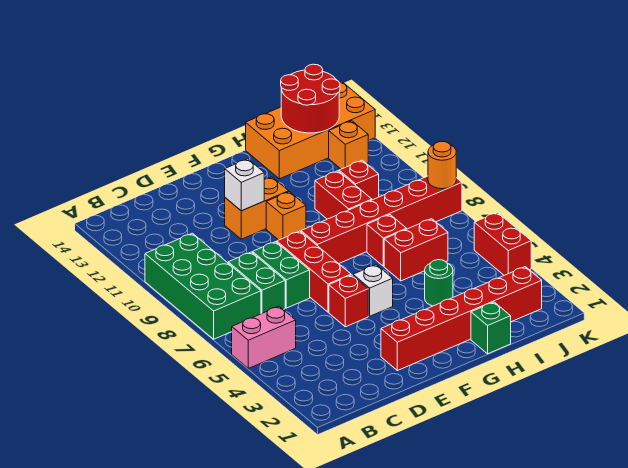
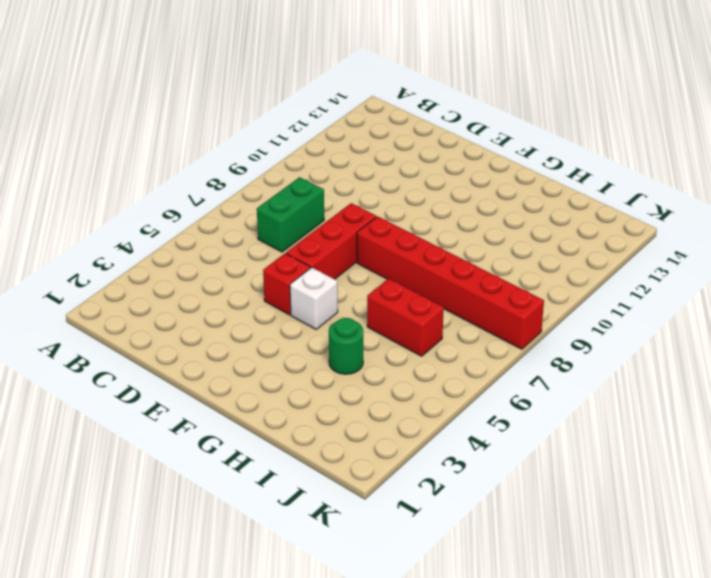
none -> pink brick A5:B5 level 1
none -> green brick A7:B10 level 1
none -> green brick D7:D8 level 1

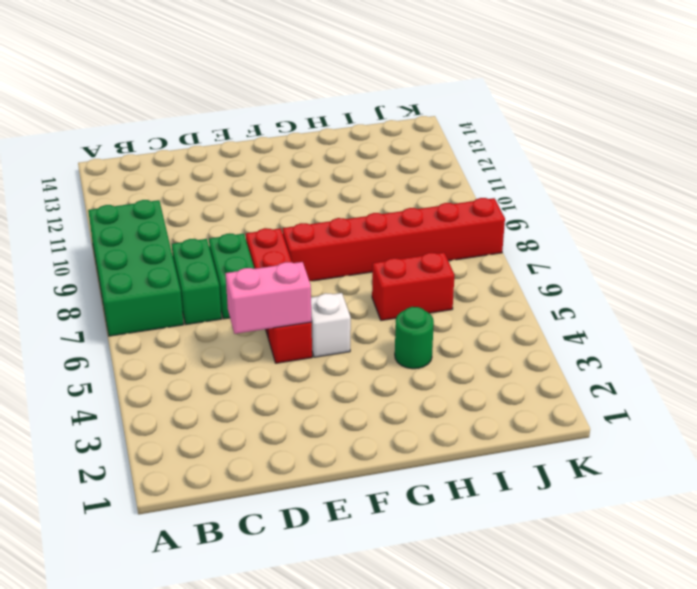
pink brick D5:E5 level 2 -> pink brick A5:B5 level 1
none -> red brick E2:J2 level 1
none -> orange brick E11:F11 level 1
none -> orange brick F10 level 1

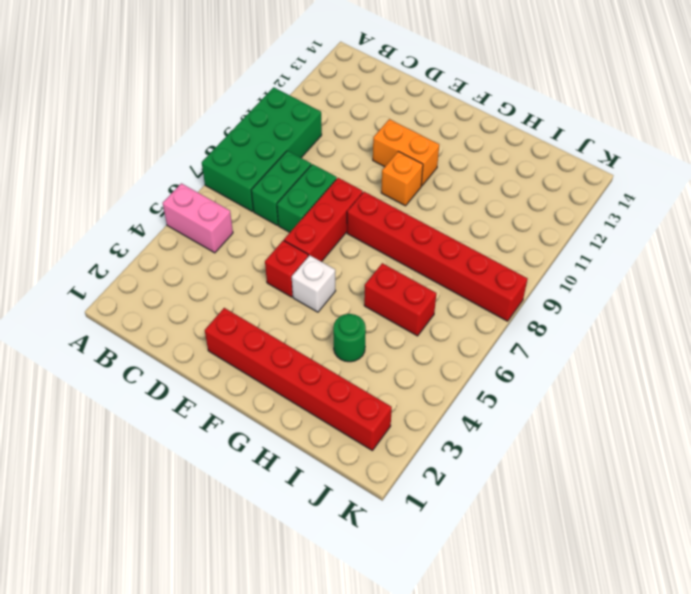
none -> green brick H1 level 1
none -> red brick H7 level 1
none -> red brick H9:H10 level 1

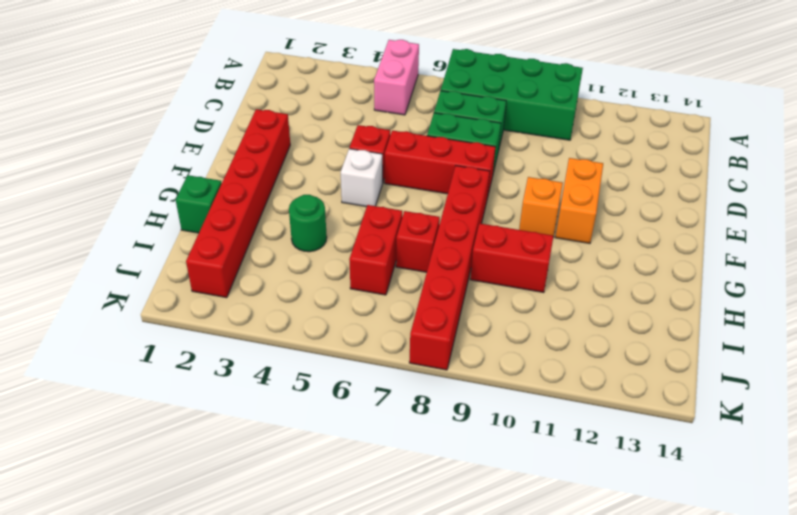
none -> orange brick H13:K14 level 1
none -> red brick I10 level 1
none -> orange brick J12 level 1

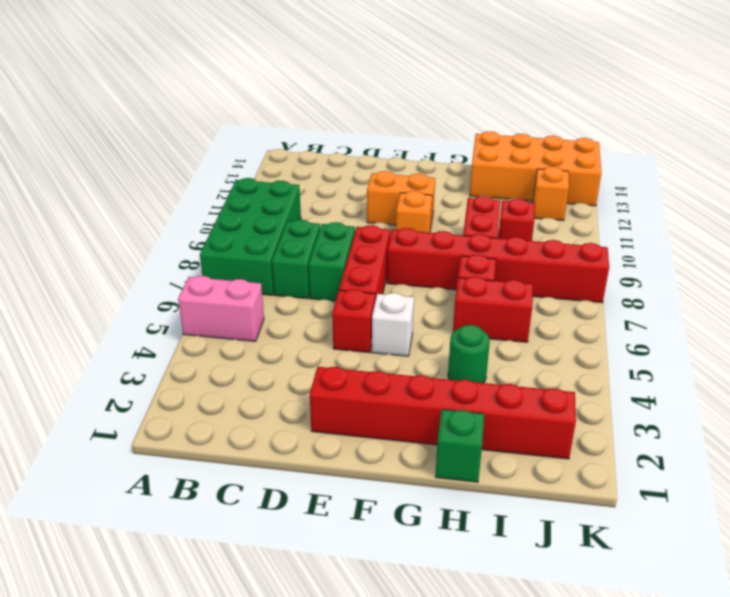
none -> red brick K4:K5 level 1
none -> white brick E11 level 2
none -> red round brick I13:J14 level 2

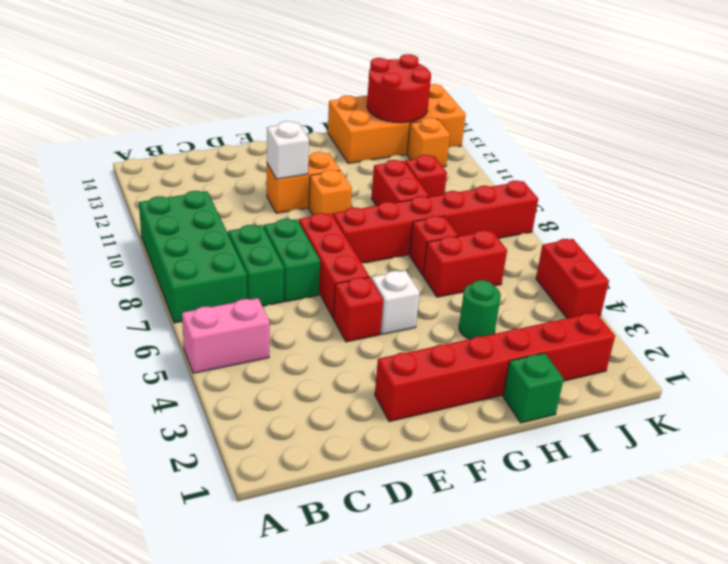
none -> orange round brick K8 level 2

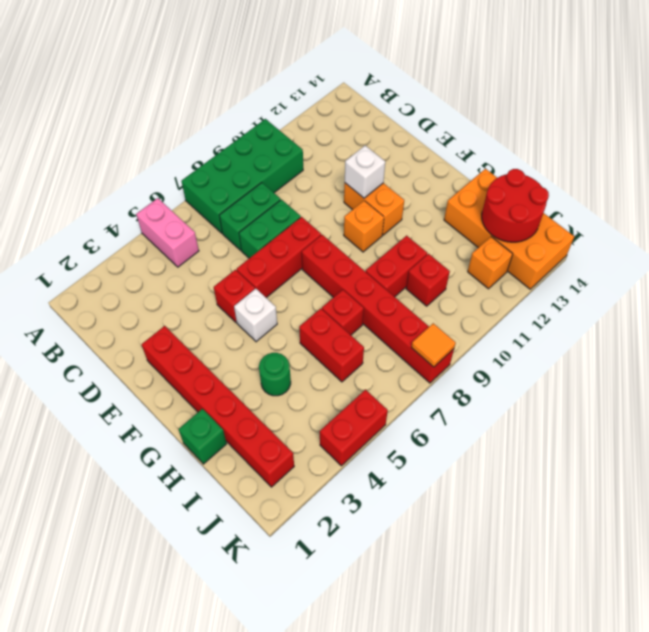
orange tile K8 level 2 -> orange round brick K8 level 2

